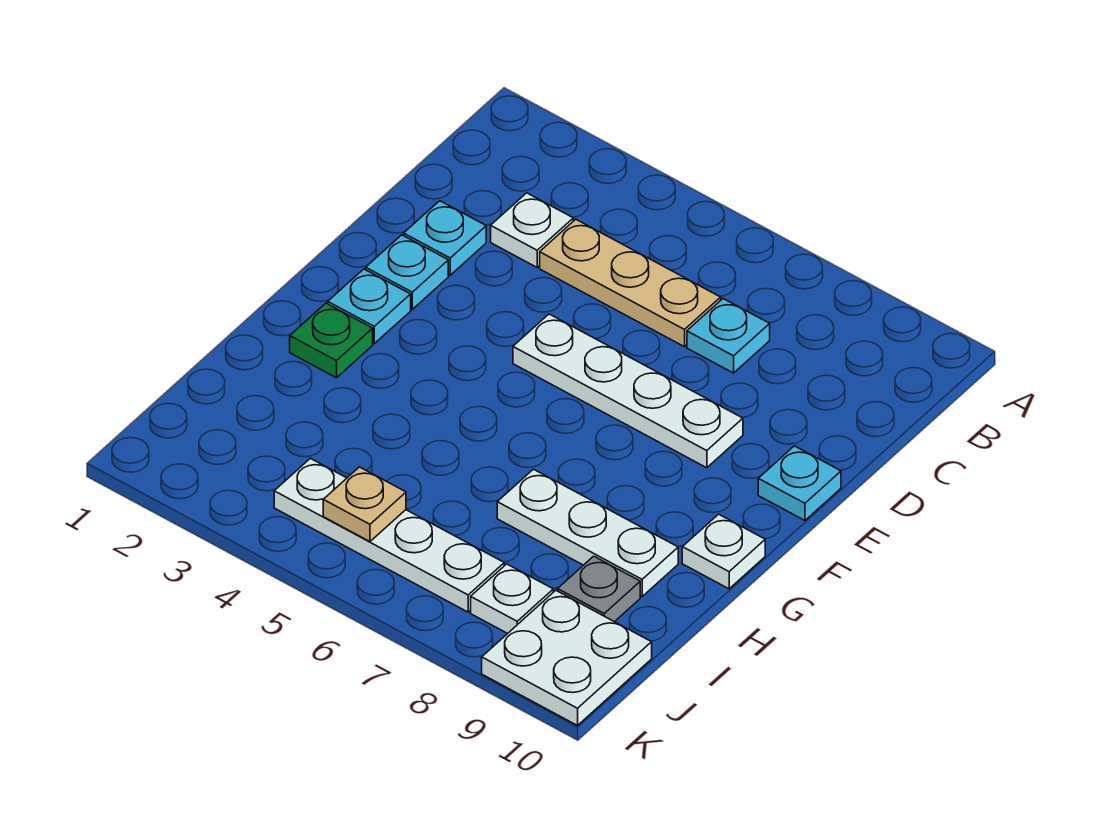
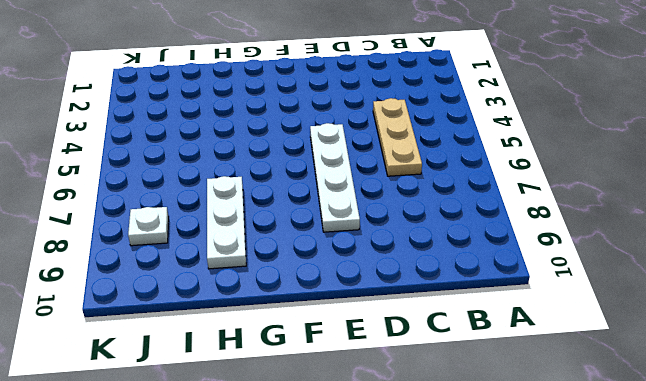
none -> white plate C3 level 1
none -> cyan plate C7 level 1
none -> cyan plate D2 level 1

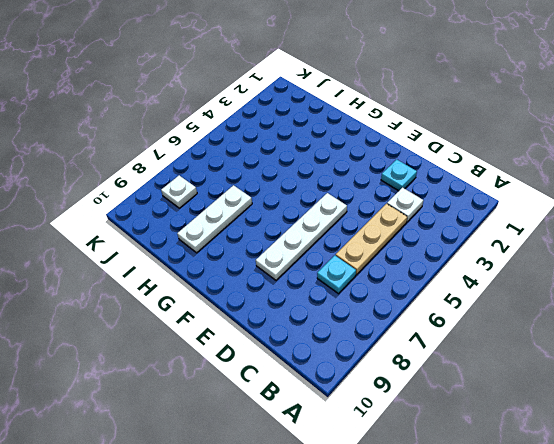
none -> cyan plate E2 level 1
none -> cyan plate E10 level 1
none -> cyan plate F2 level 1

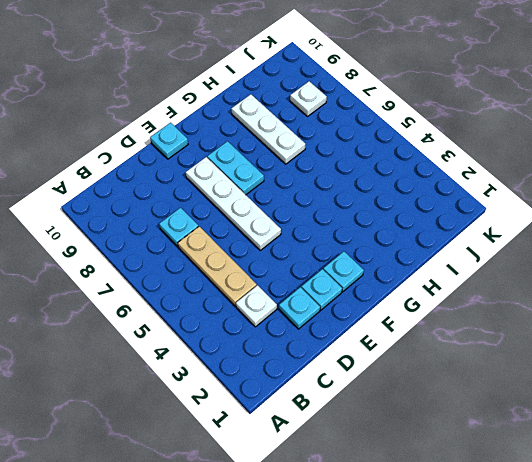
cyan plate F7:F8 level 1 -> none
none -> green plate G2 level 1
none -> white plate G10 level 1
none -> grey plate I9 level 1

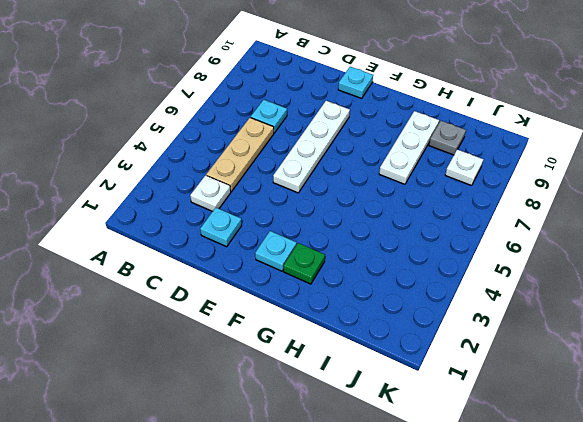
none -> cyan plate E2 level 1
none -> white plate G10 level 1
none -> white plate J4:J7 level 1

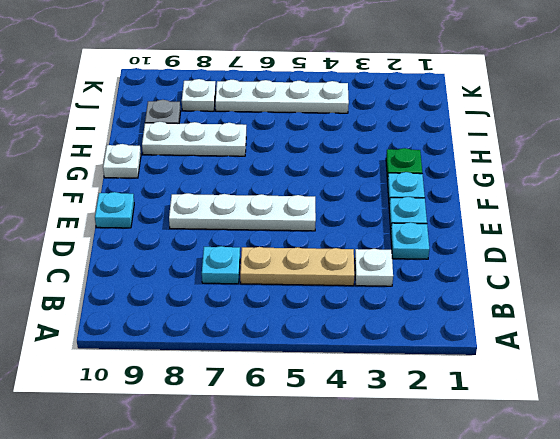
none -> white plate J9:K10 level 1
none -> tan plate J5 level 2

